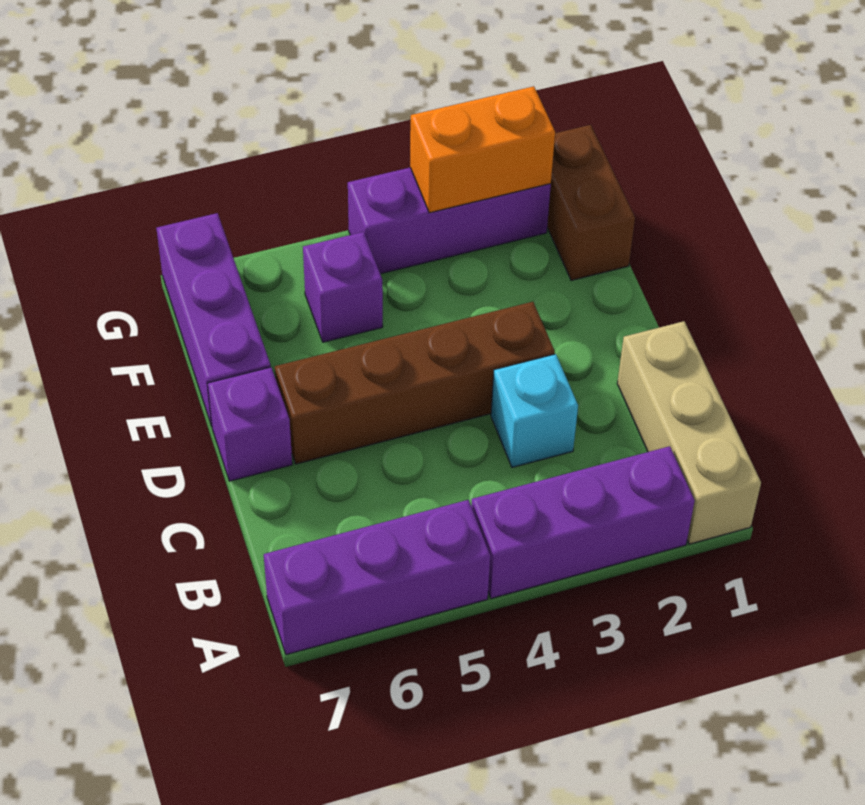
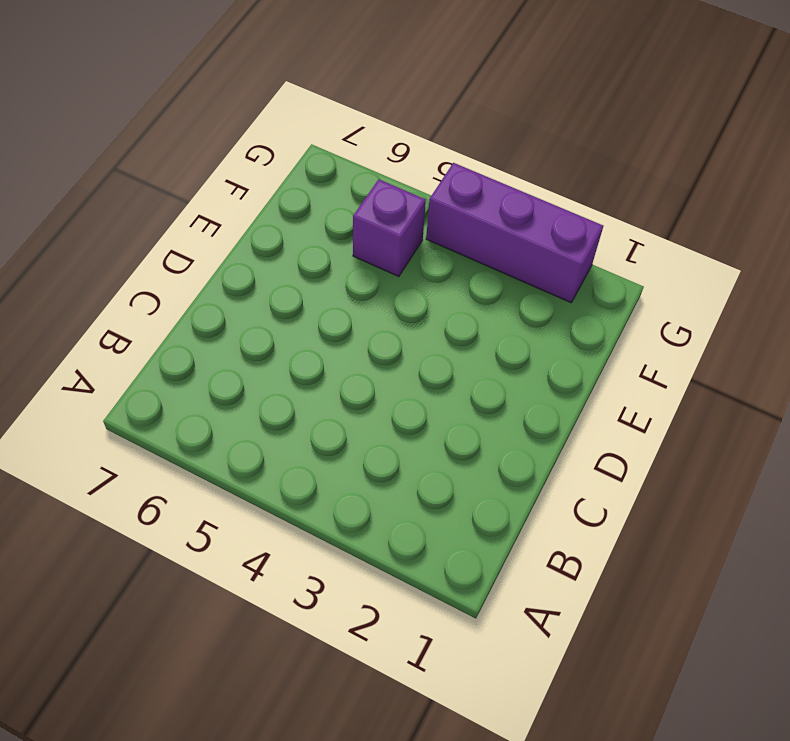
none -> tan brick A1:C1 level 1
none -> purple brick A2:A4 level 1

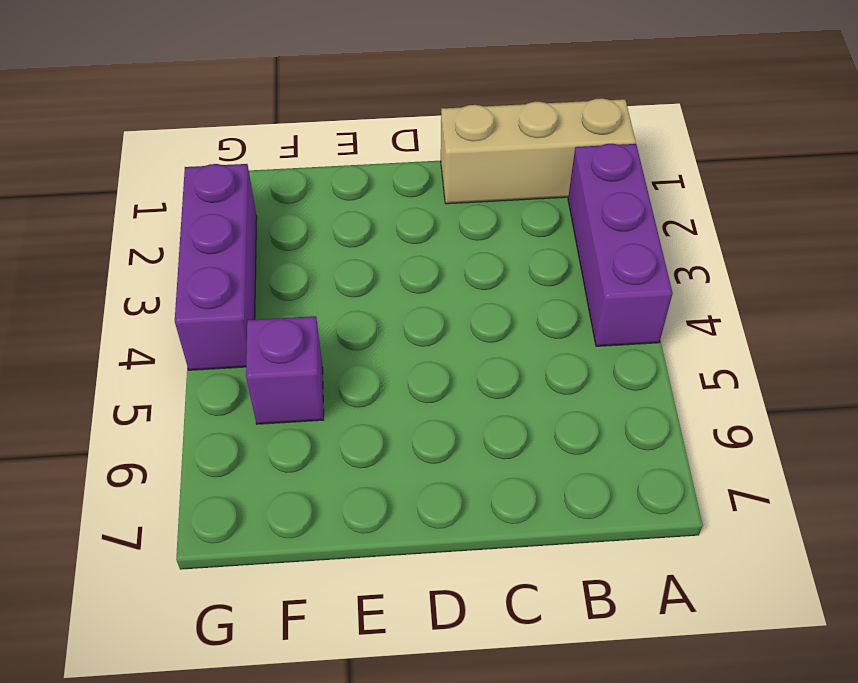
none -> purple brick A5:A7 level 1
none -> cyan brick C3 level 1

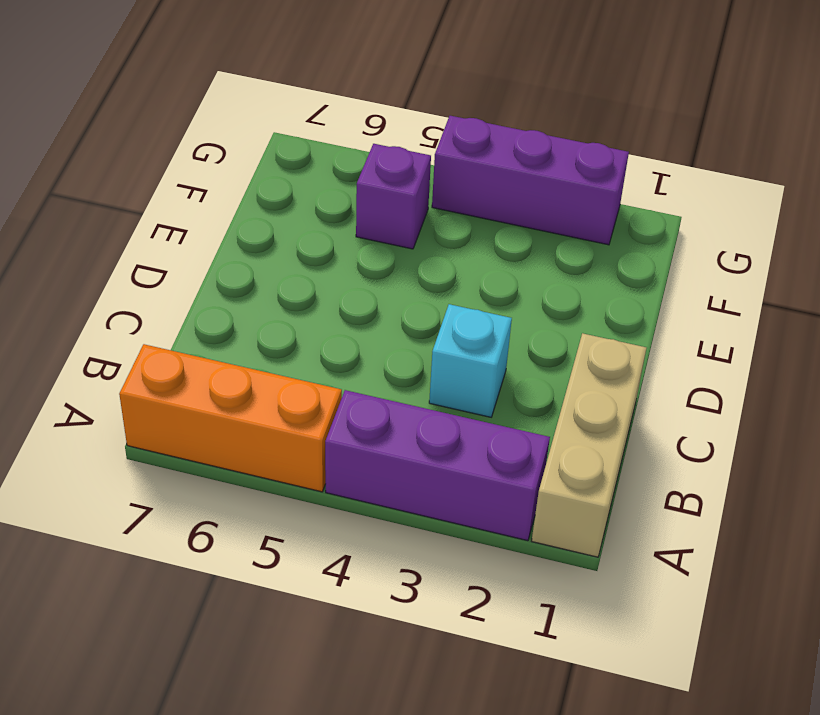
orange brick A5:A7 level 1 -> purple brick A5:A7 level 1
none -> brown brick D3:D6 level 1
none -> purple brick D7 level 1

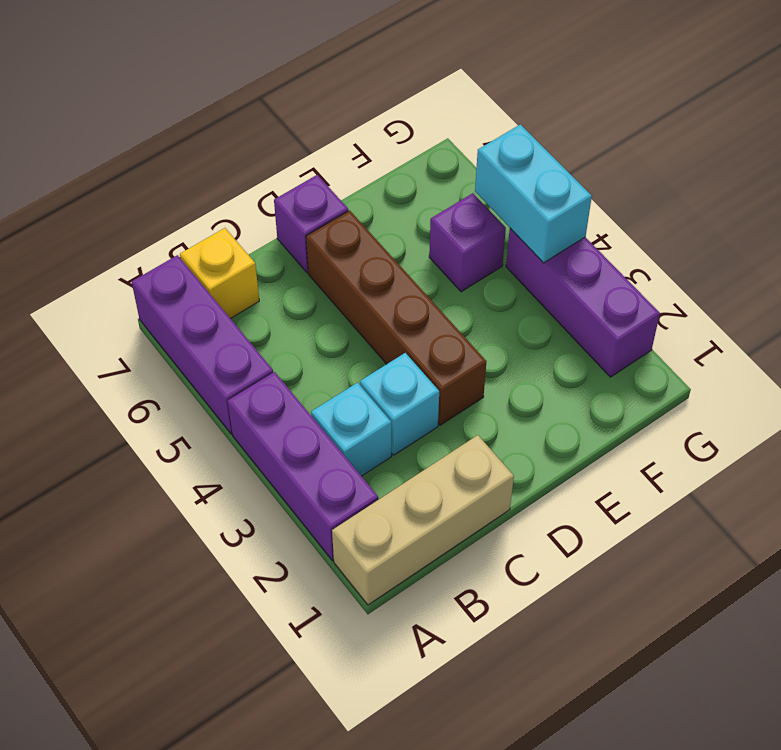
cyan brick B3 level 1 -> none
yellow brick B7 level 1 -> none
cyan brick G4:G5 level 2 -> none
none -> purple brick E7:G7 level 1
none -> brown brick F1:G1 level 1

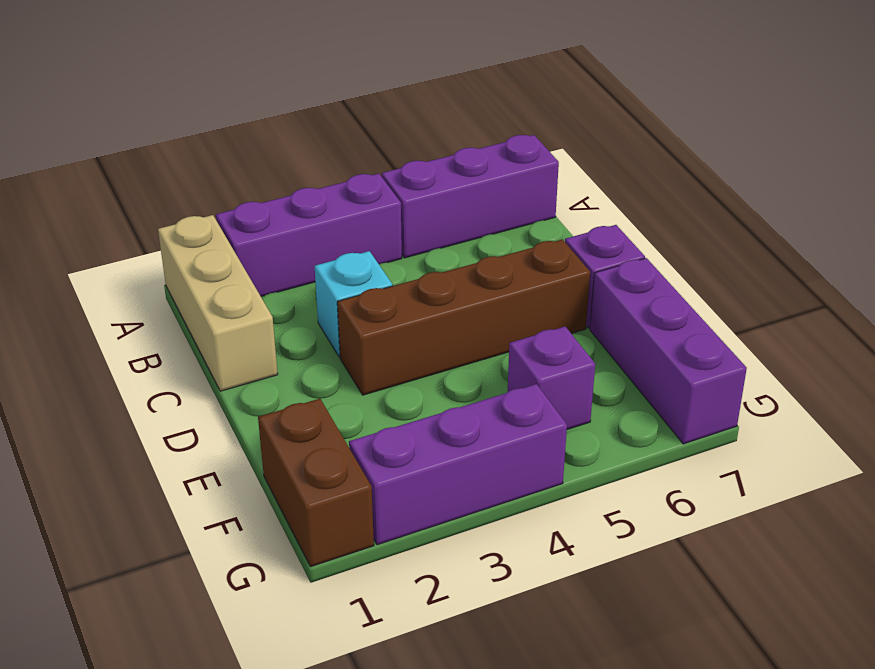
none -> orange brick G2:G3 level 2

